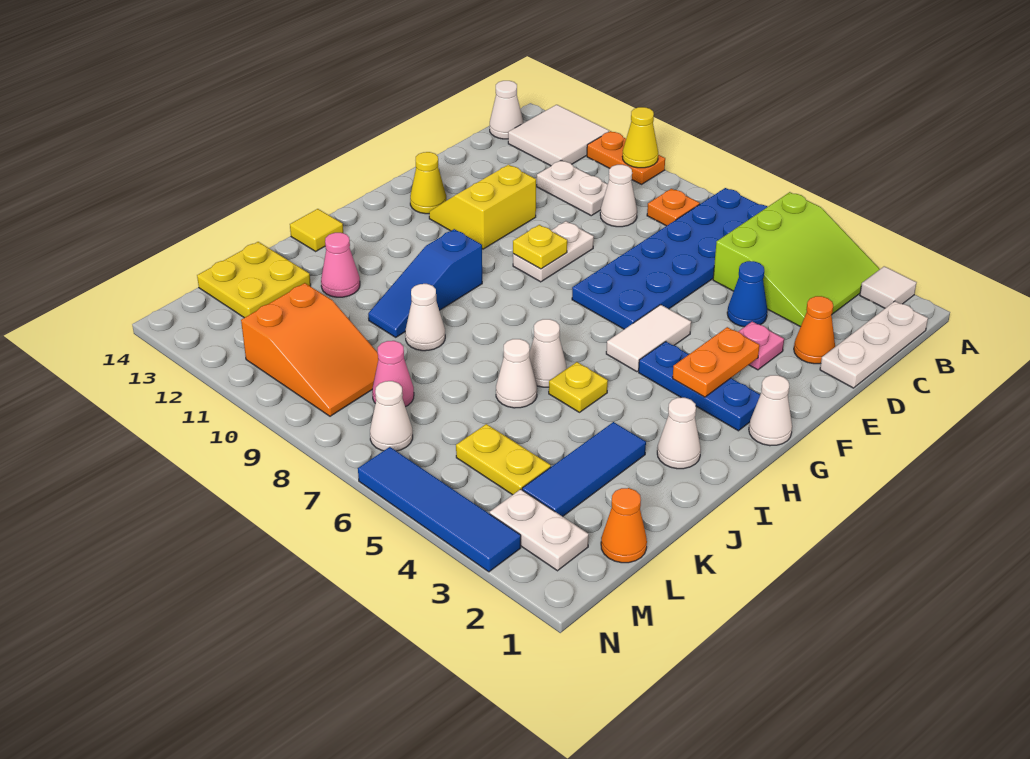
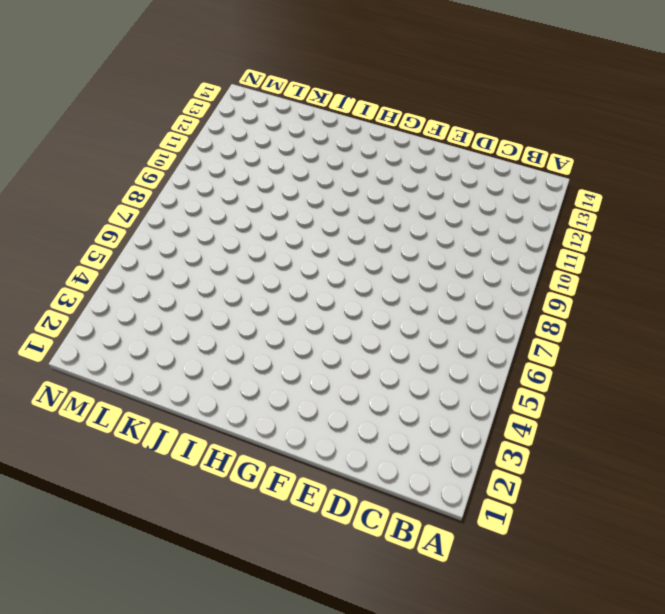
none -> white tile A2 level 1
none -> lime slope A3:C5 level 1 top 5
none -> blue plate A6:F7 level 1
none -> orange plate A10:A11 level 1

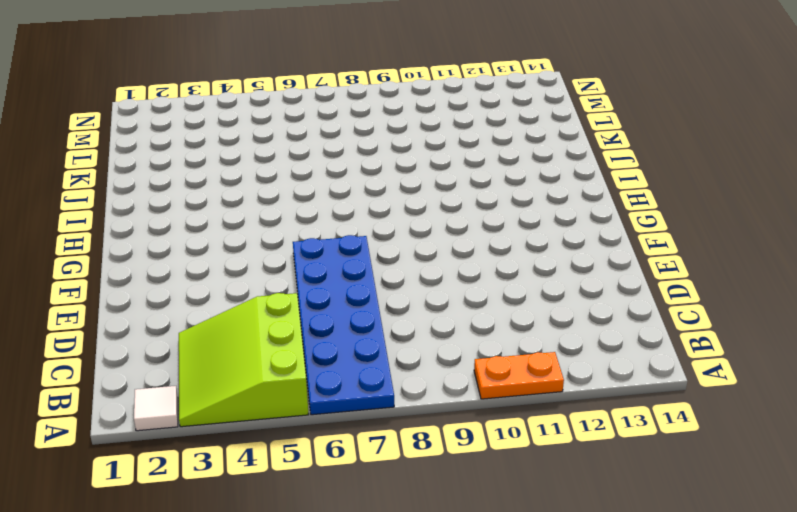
none -> white tile A12:B13 level 1
none -> white plate B1:D1 level 1
none -> orange plate B8 level 1
none -> white cone B14 level 1

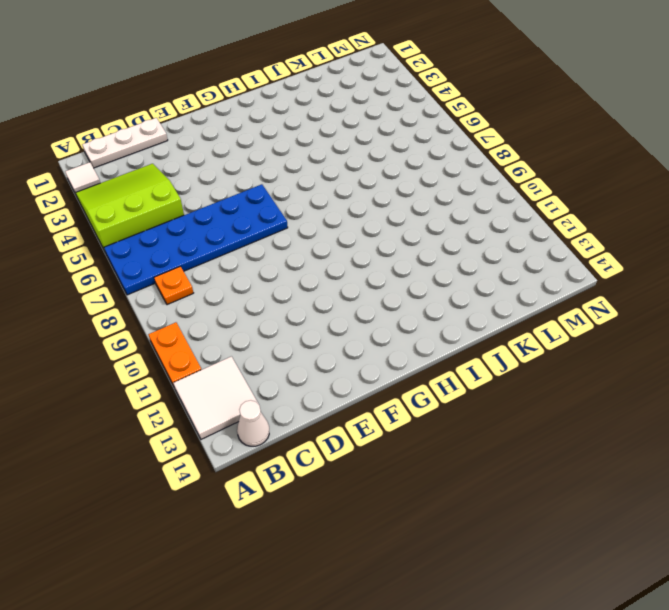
none -> white cone C9 level 1
none -> white plate C10:C11 level 1
none -> orange cone D2 level 1
none -> blue cone D4 level 1

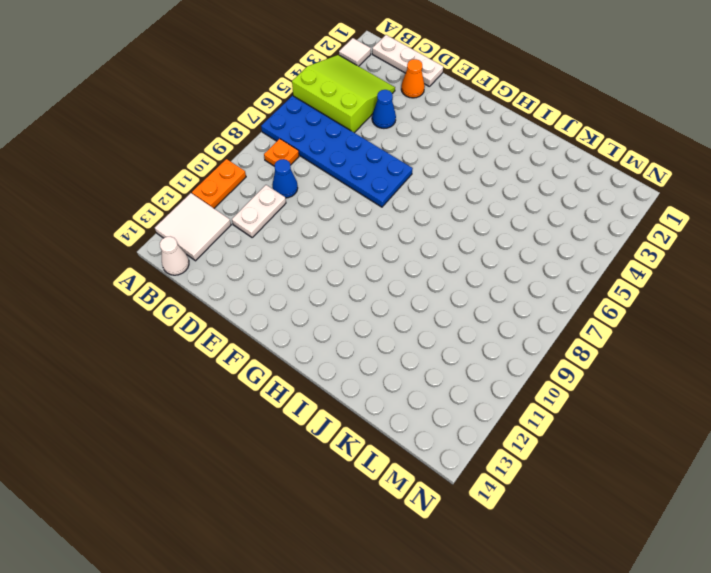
blue cone C9 level 1 -> white cone C9 level 1
none -> pink plate E3 level 1
none -> white plate E9:F9 level 1
none -> yellow slope E11:F12 level 1 top 11
none -> white tile F5:G5 level 1

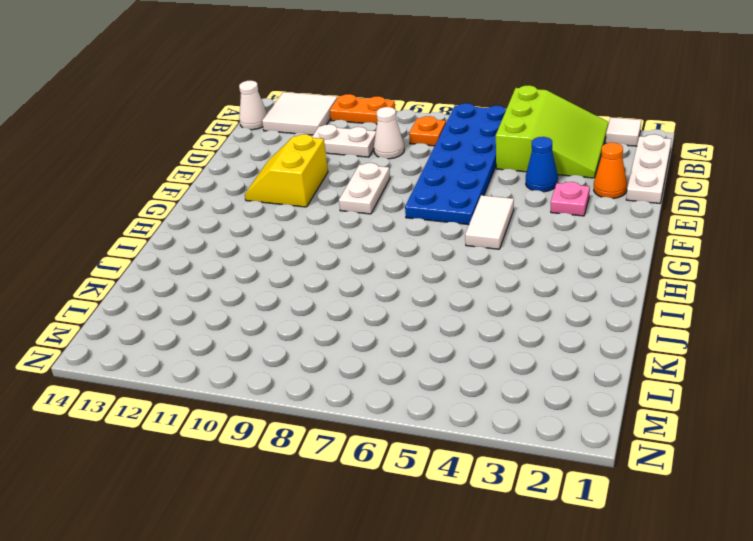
none -> yellow cone F13 level 1
none -> white cone G1 level 1
none -> blue plate G2:G4 level 1
none -> blue slope H10:J10 level 1 top H

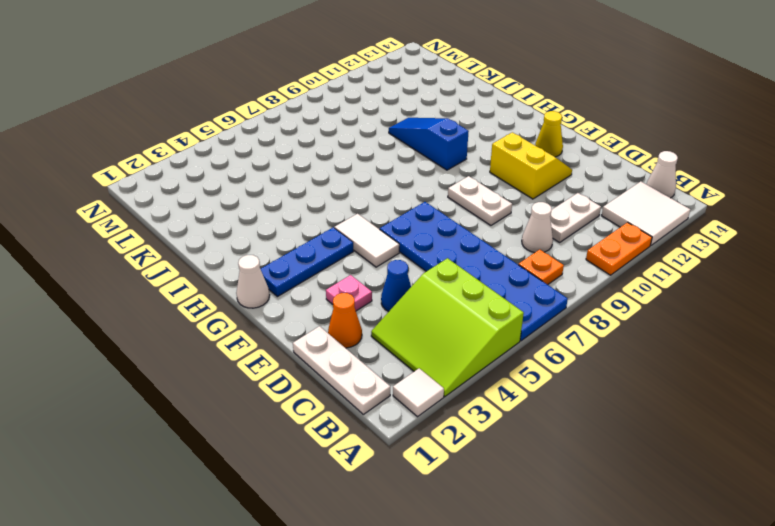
none -> white cone I2 level 1
none -> yellow plate I5 level 1
none -> white cone I6 level 1
none -> yellow tile I14 level 1

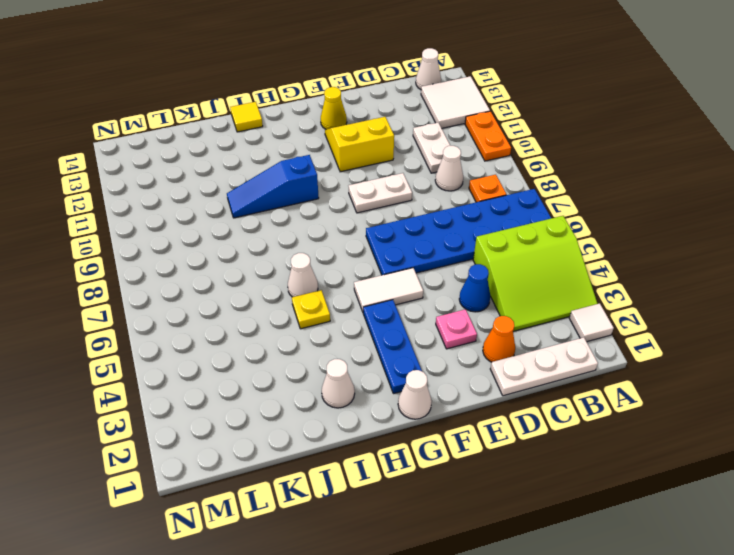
none -> blue tile J3:L3 level 1
none -> white cone J6 level 1
none -> white cone J9 level 1
none -> pink cone J12 level 1

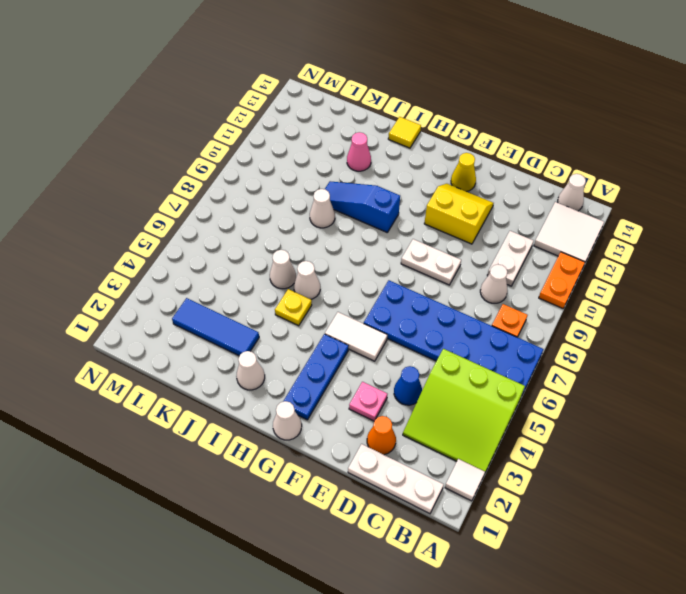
none -> yellow plate K13:L14 level 1
none -> orange cone L1 level 1
none -> yellow plate L4:L5 level 1
none -> pink cone L8 level 1

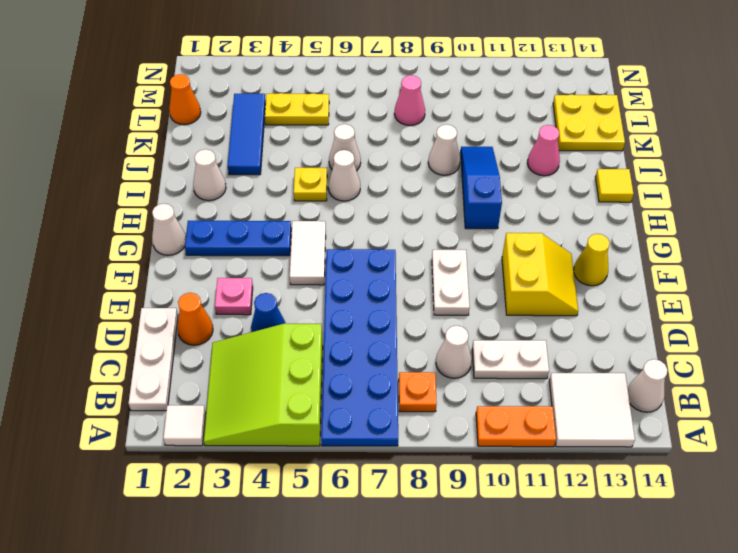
none -> orange slope L9:M11 level 1 top 11
none -> white plate M2:M3 level 1
none -> white cone M7 level 1
none -> blue tile N3:N6 level 1

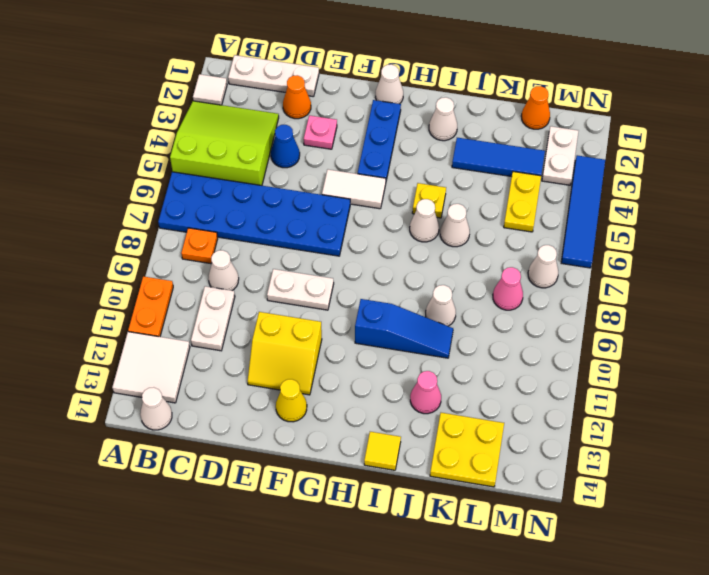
none -> orange slope L9:M11 level 1 top 11
none -> yellow cone A10 level 2
none -> orange plate F3:G3 level 2
none -> yellow plate F9 level 2

